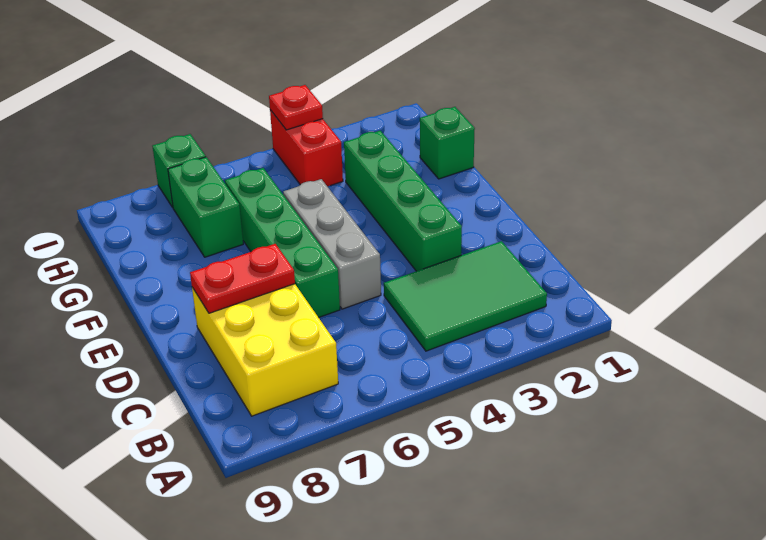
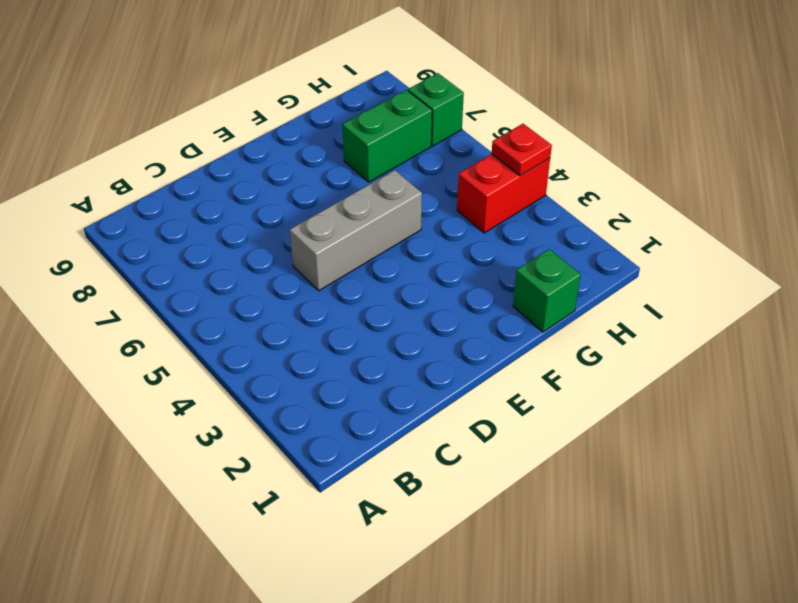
none -> green tile B2:C4 level 1
none -> yellow brick B7:D8 level 1

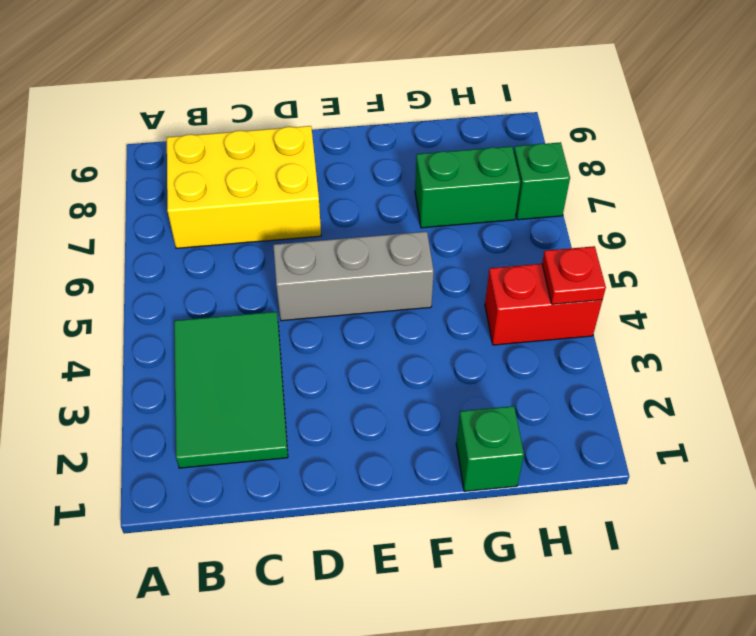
none -> green brick D3:G3 level 1
none -> green brick D6:G6 level 1

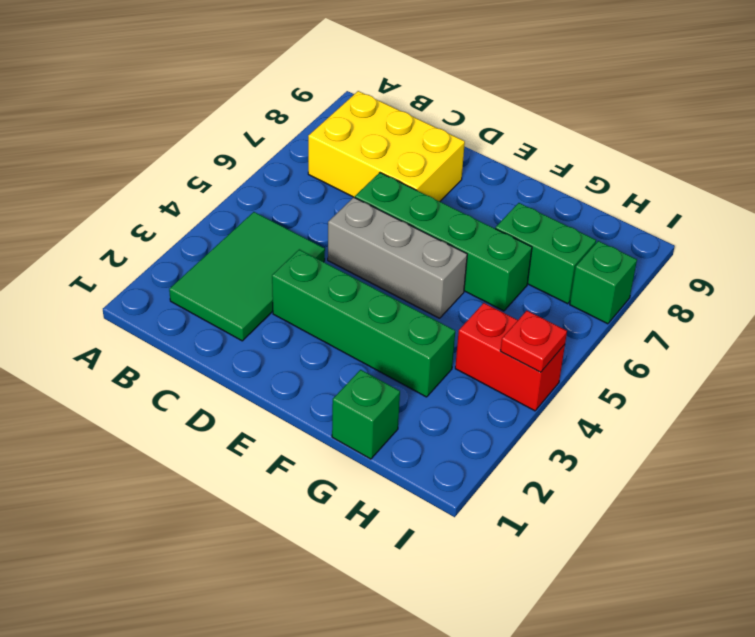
none -> red plate D7:D8 level 2

